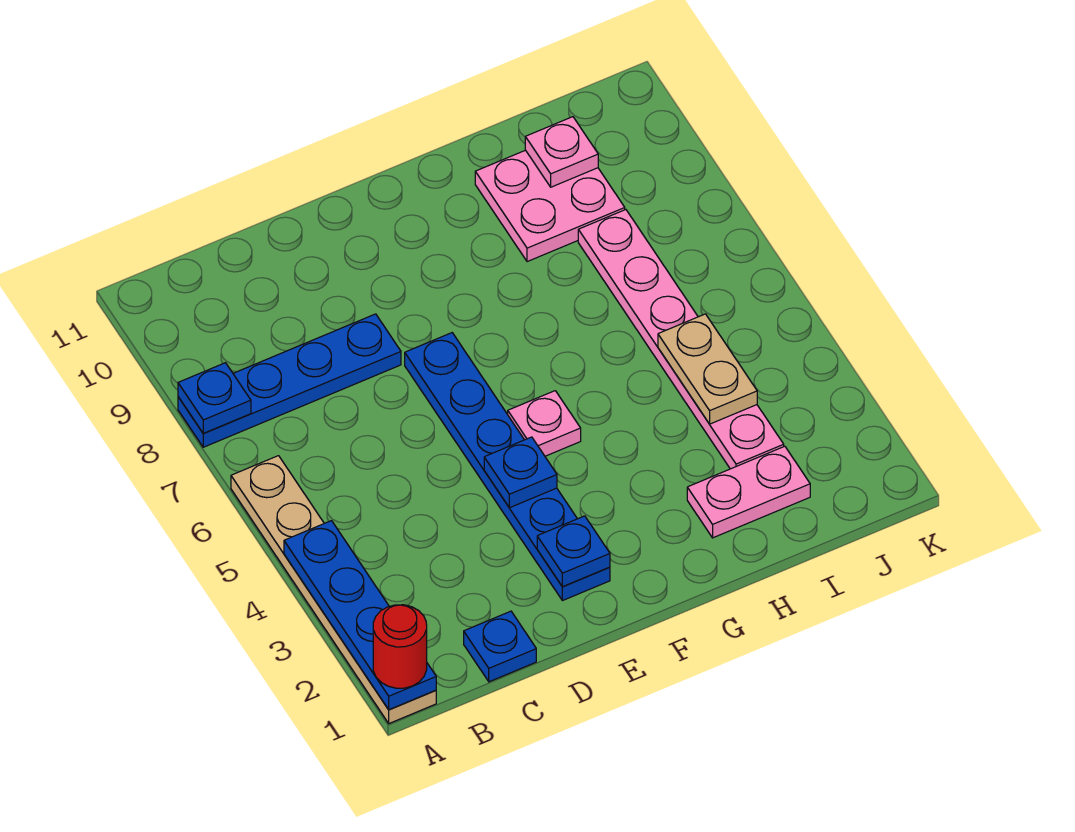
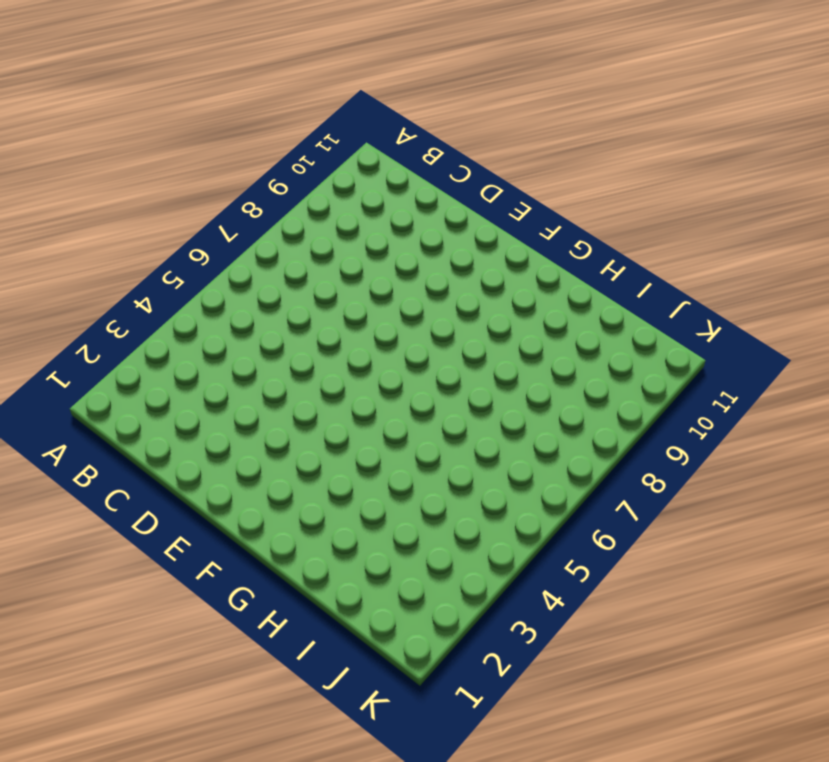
none -> tan plate A1:A6 level 1
none -> blue plate A8:D8 level 1
none -> blue plate C1 level 1

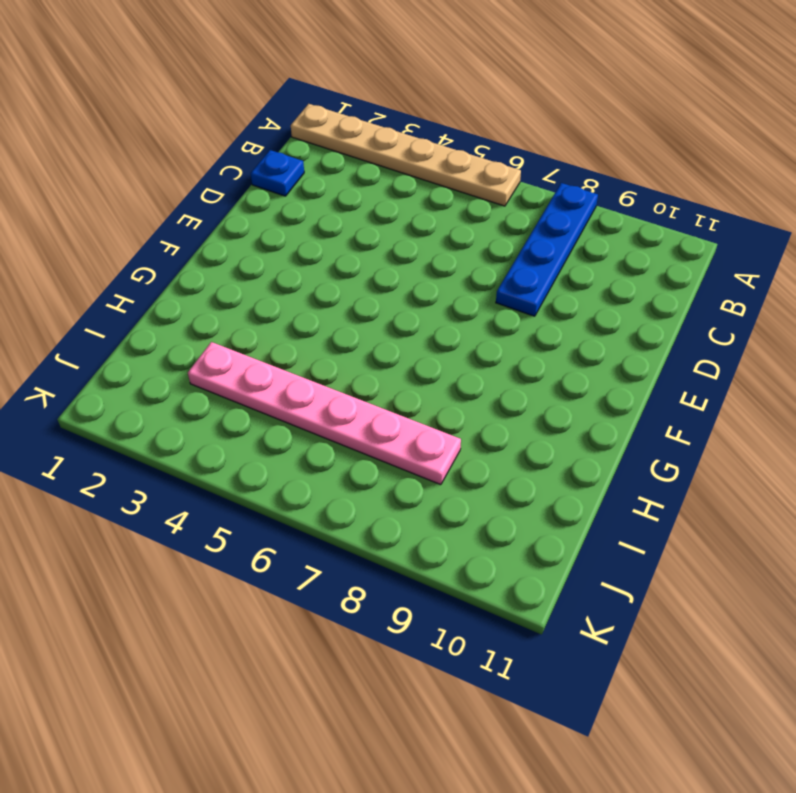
none -> blue plate E2:E7 level 1
none -> pink plate F5 level 1
none -> pink plate H2:I2 level 1

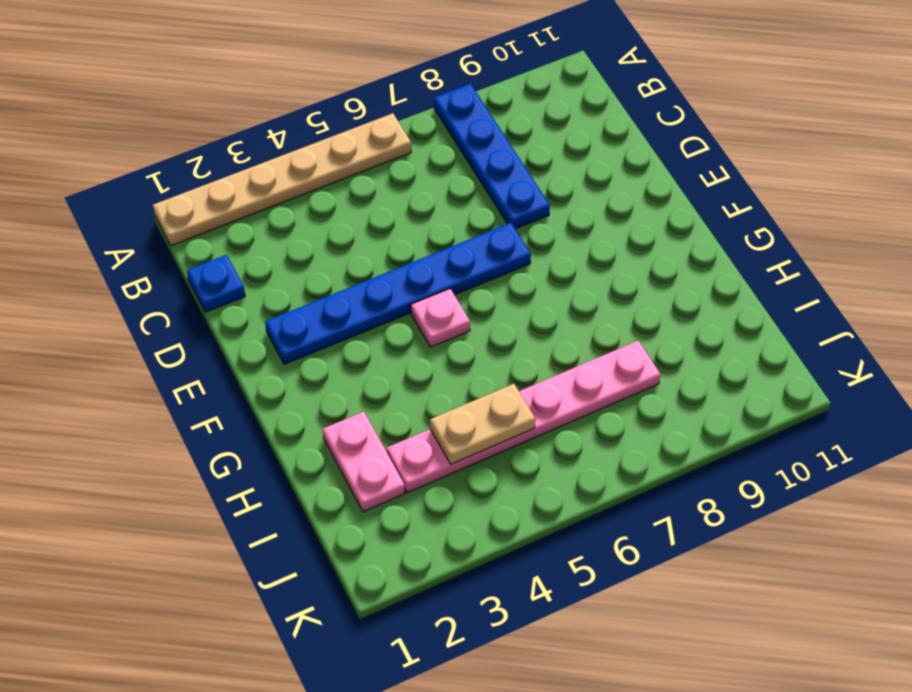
none -> pink plate H9:I10 level 1
none -> blue plate A1:A4 level 2
none -> blue plate A8 level 2

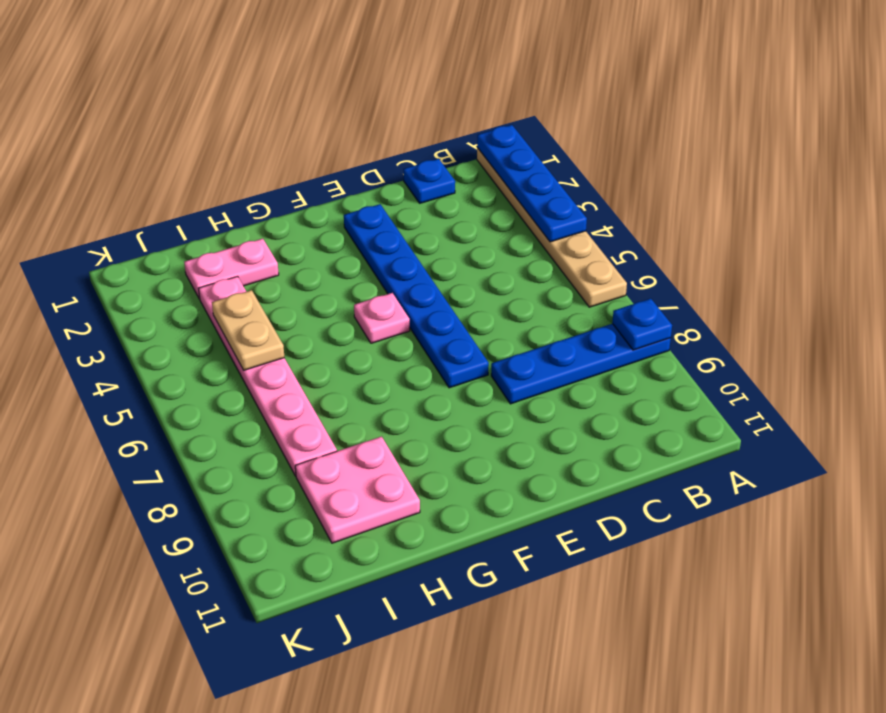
none -> blue plate E2 level 2
none -> blue plate E4 level 2
none -> pink plate I10 level 2

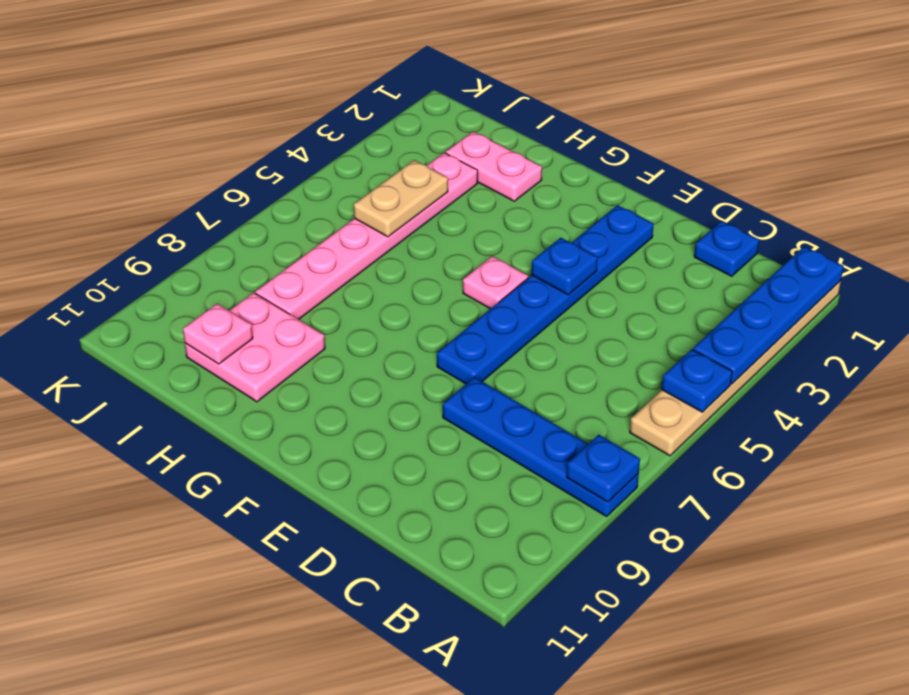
blue plate A5 level 2 -> blue plate E2 level 2
none -> red round brick A1 level 3

